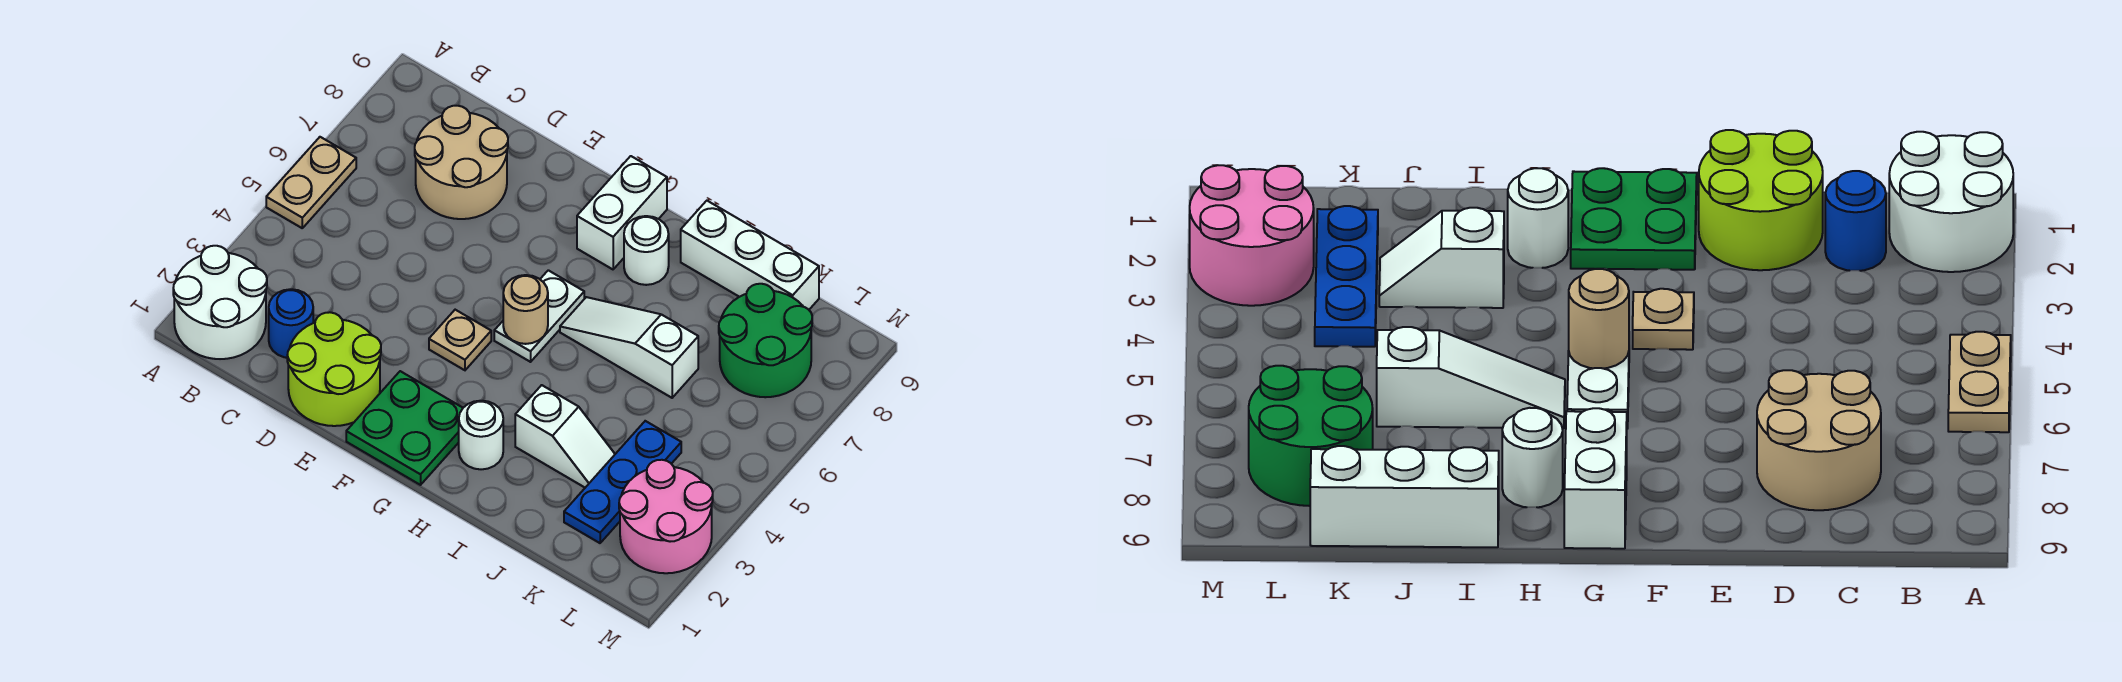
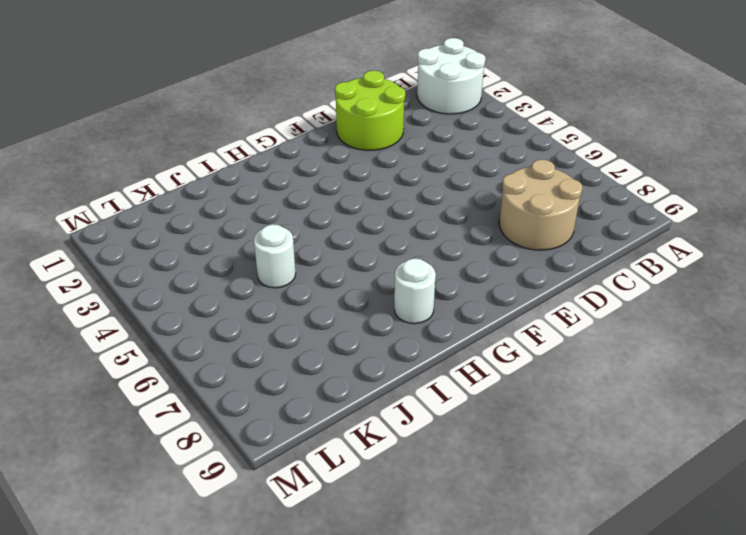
white round brick J5 level 1 -> white round brick H2 level 1
none -> tan plate A5:A6 level 1
none -> blue round brick C2 level 1
none -> green plate F1:G2 level 1

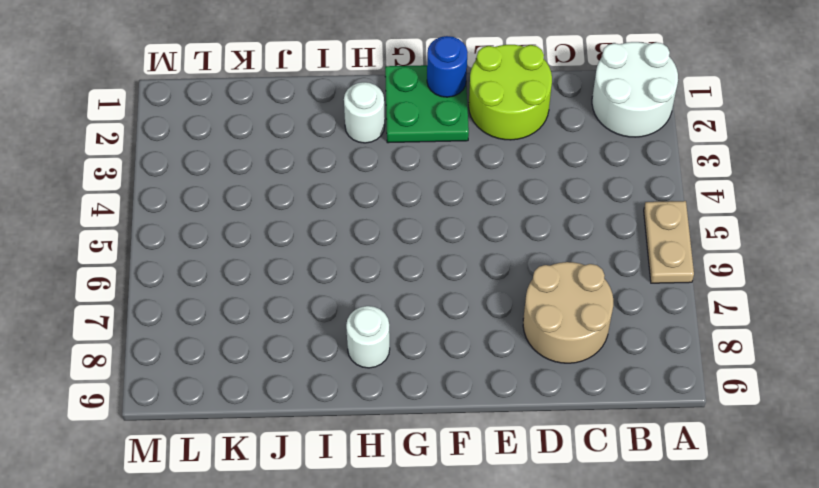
blue round brick F1 level 2 -> blue round brick C2 level 1
none -> tan plate F4 level 1
none -> white plate G5:G6 level 1
none -> white brick G8:G9 level 1

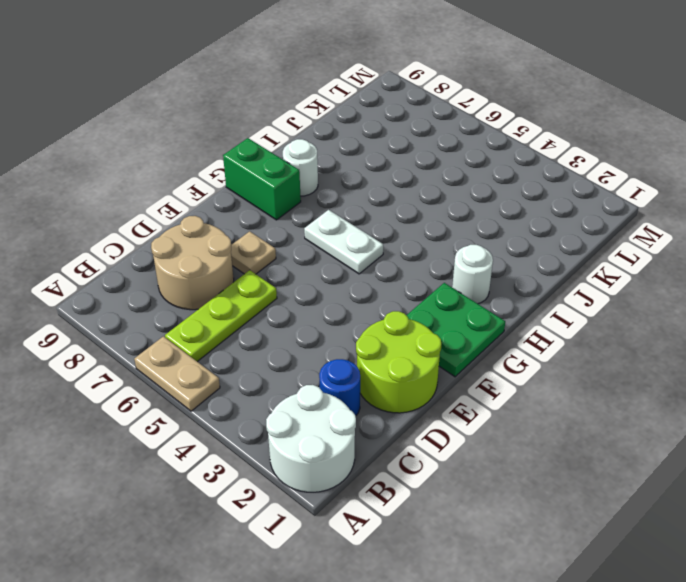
lime plate B6:D6 level 1 -> none
tan plate E7 level 1 -> tan plate F4 level 1
green brick G8:G9 level 1 -> white brick G8:G9 level 1
none -> white slope H6:J6 level 1 top J
none -> white slope I3:J3 level 1 top I
none -> white brick I9:K9 level 1

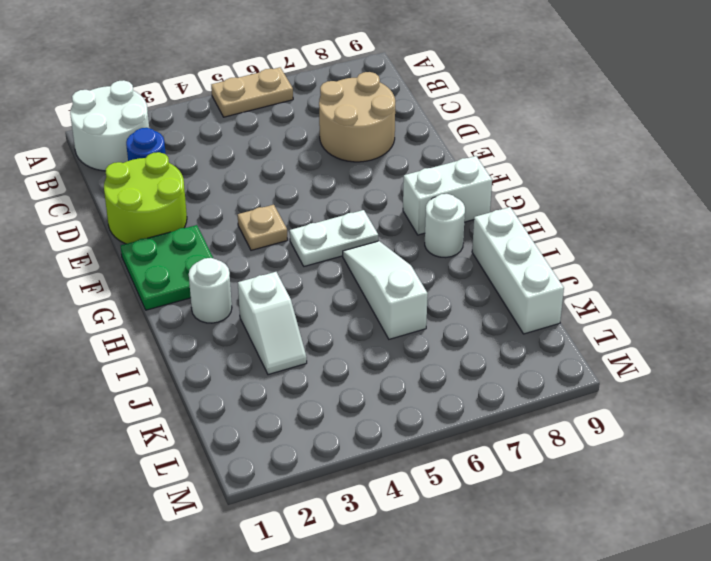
none -> blue plate K2:K4 level 1
none -> green round brick K7:L8 level 1
none -> pink round brick L2:M3 level 1

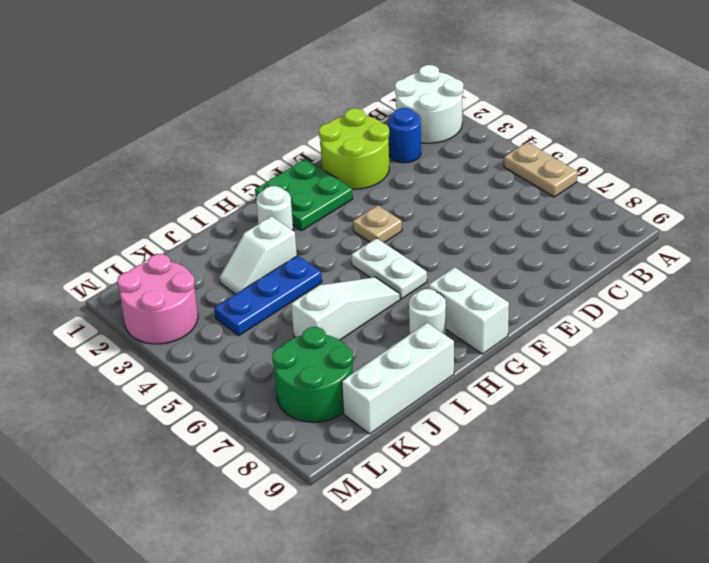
blue plate I4:K4 level 1 -> blue plate K2:K4 level 1
none -> tan round brick C7:D8 level 1
none -> tan round brick G5 level 2

